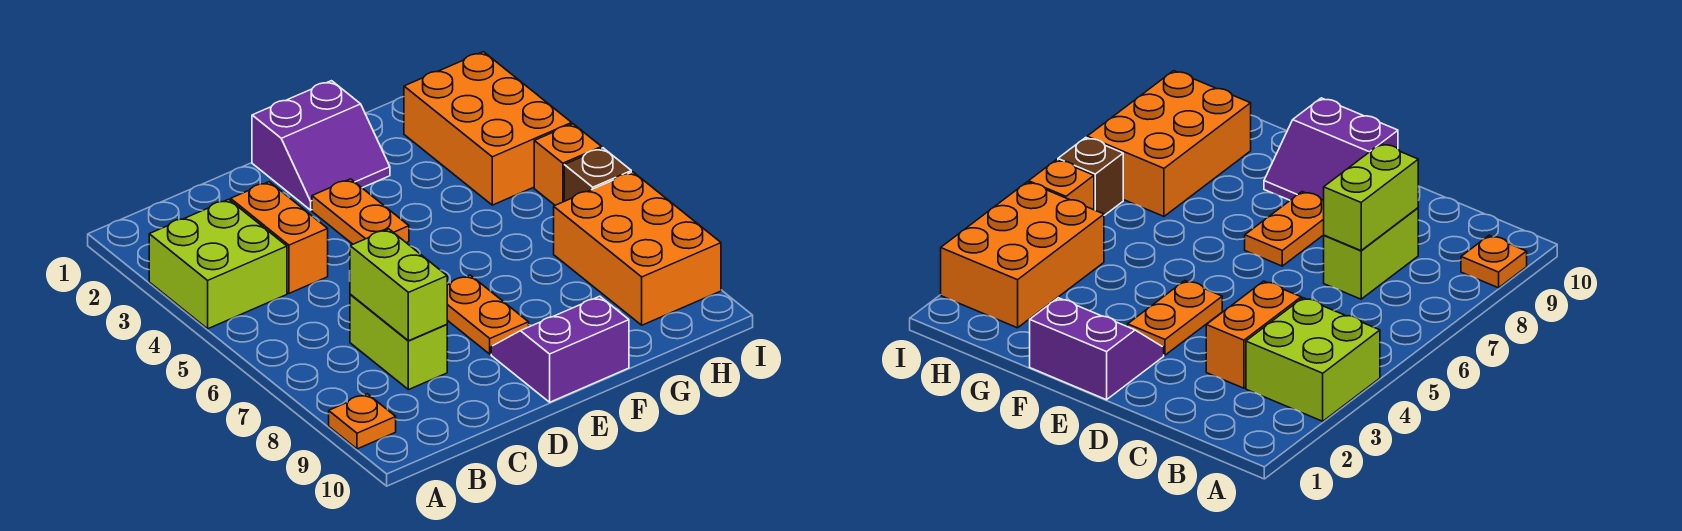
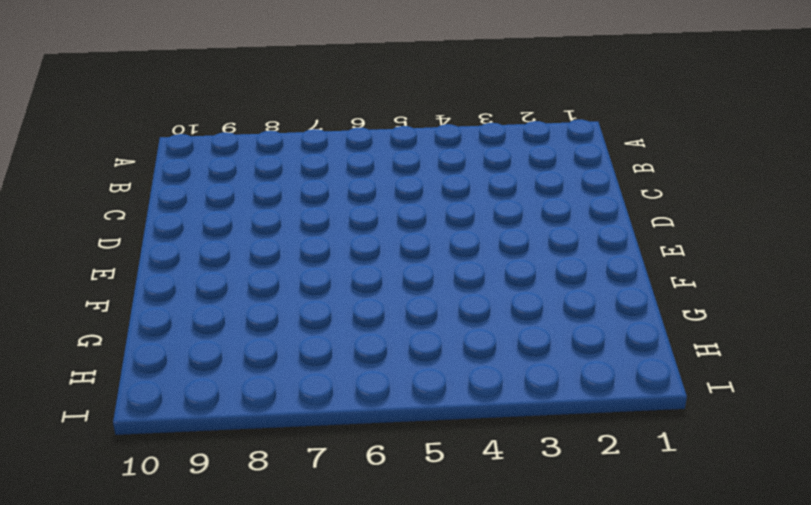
none -> lime brick A3:B4 level 1
none -> orange plate A9 level 1
none -> orange brick C3:C4 level 1

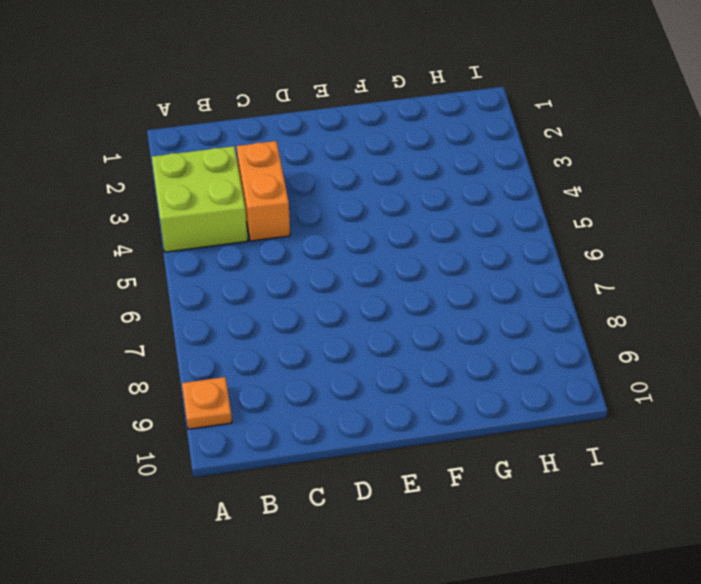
none -> lime brick C7:C8 level 1
none -> purple slope E1:F2 level 1 top 1
none -> orange plate E3:E4 level 1

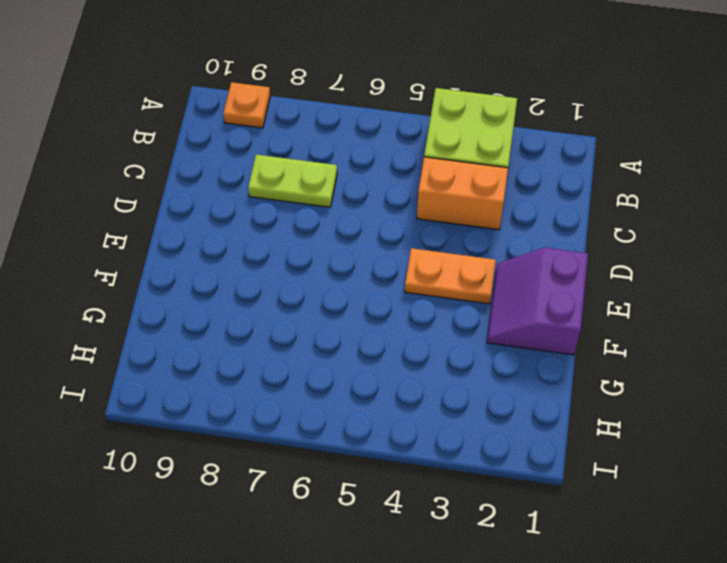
lime plate C7:C8 level 1 -> lime brick C7:C8 level 1
none -> orange plate E7:E8 level 1
none -> purple slope E9:F10 level 1 top 10
none -> orange brick H2:I4 level 1

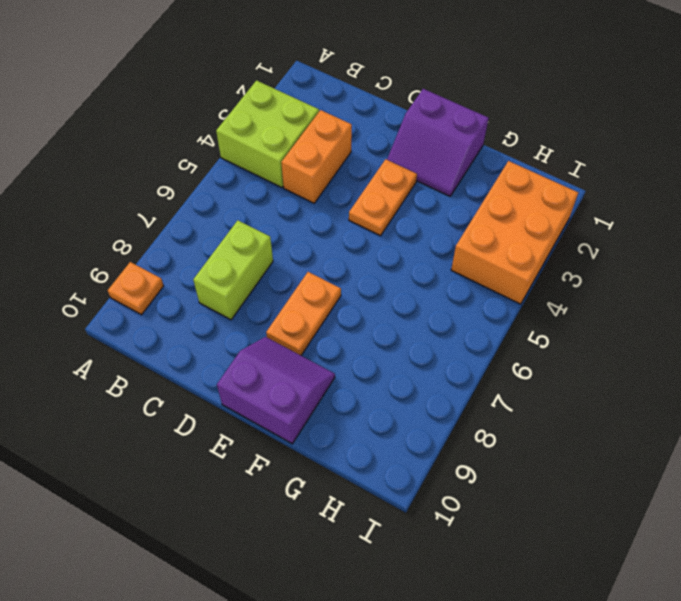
none -> orange brick H7:I9 level 1
none -> orange brick I5 level 1
none -> brown brick I6 level 1

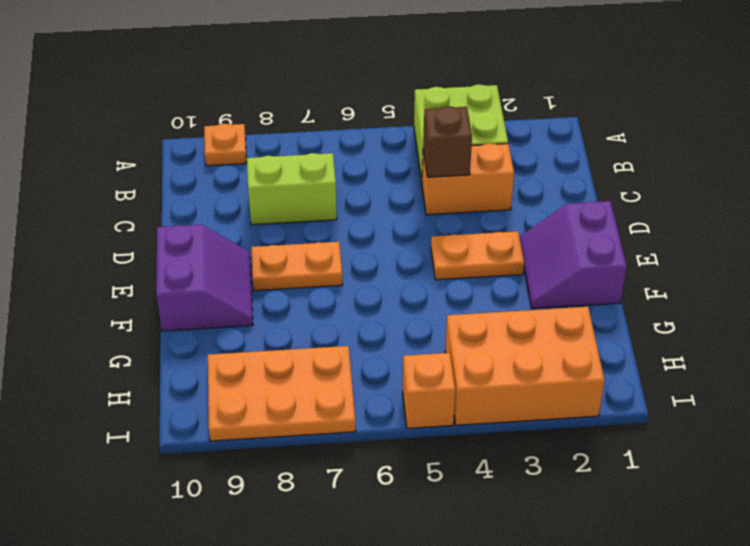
brown brick C4 level 2 -> brown brick I6 level 1
orange plate H7:I9 level 1 -> orange brick H7:I9 level 1
none -> lime brick C7:C8 level 2

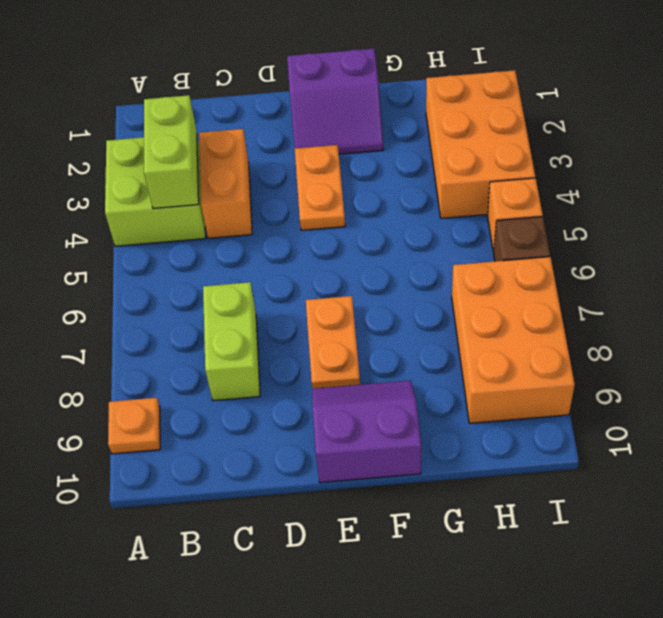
lime brick B3:B4 level 2 -> lime brick C7:C8 level 2

